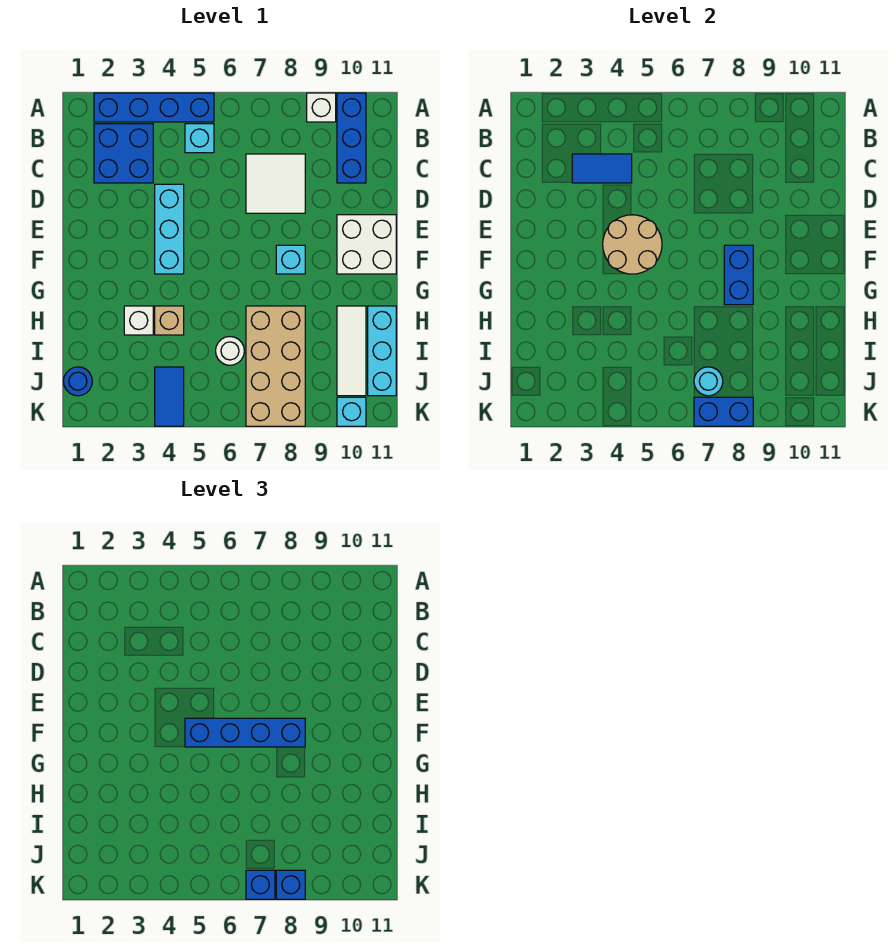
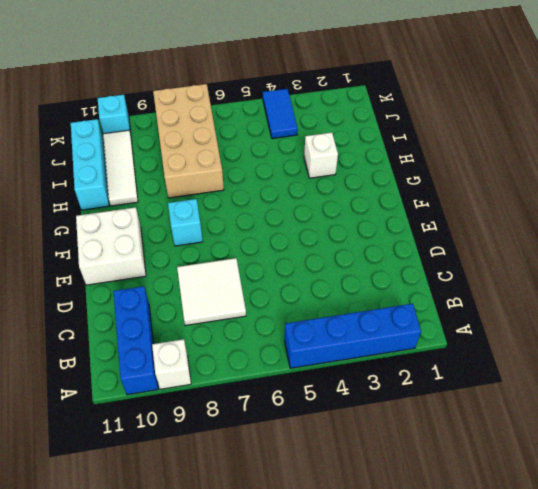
none -> blue brick B2:C3 level 1
none -> cyan brick B5 level 1
none -> cyan brick D4:F4 level 1

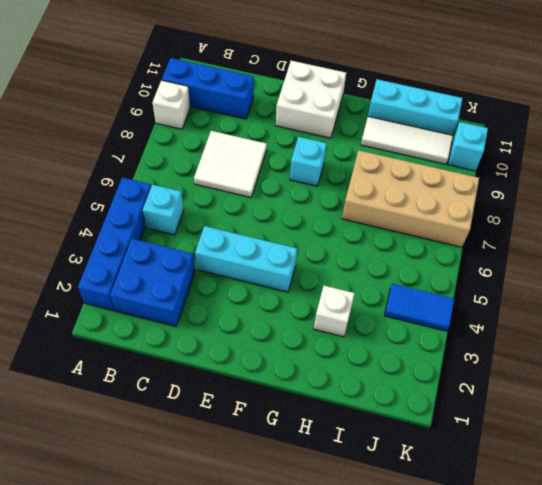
none -> tan brick H4 level 1
none -> white round brick I6 level 1
none -> blue round brick J1 level 1

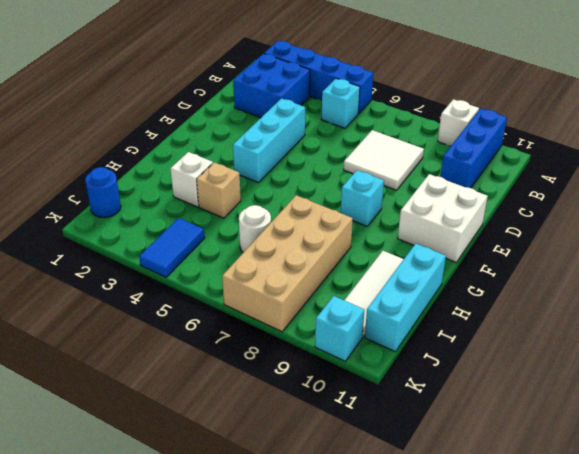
none -> blue tile C3:C4 level 2
none -> tan round brick E4:F5 level 2
none -> blue brick F8:G8 level 2

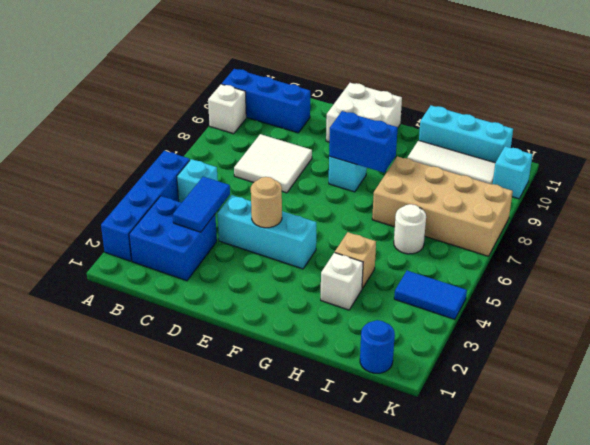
tan round brick E4 level 2 -> tan round brick E4:F5 level 2
none -> cyan round brick J7 level 2
none -> blue brick K7:K8 level 2
none -> blue brick F5:F8 level 3

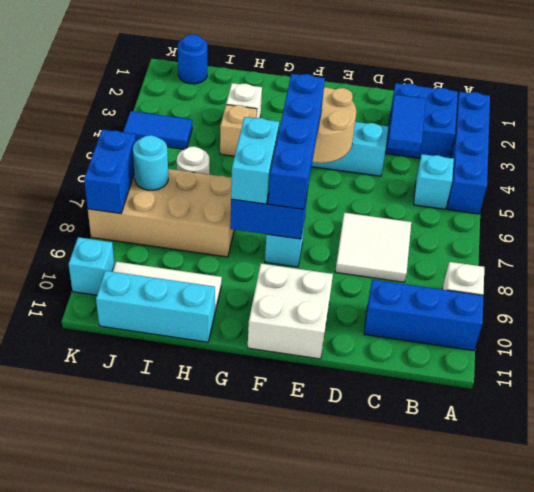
cyan brick G7:G8 level 3 -> none
none -> blue brick K7 level 3
none -> blue brick K8 level 3

